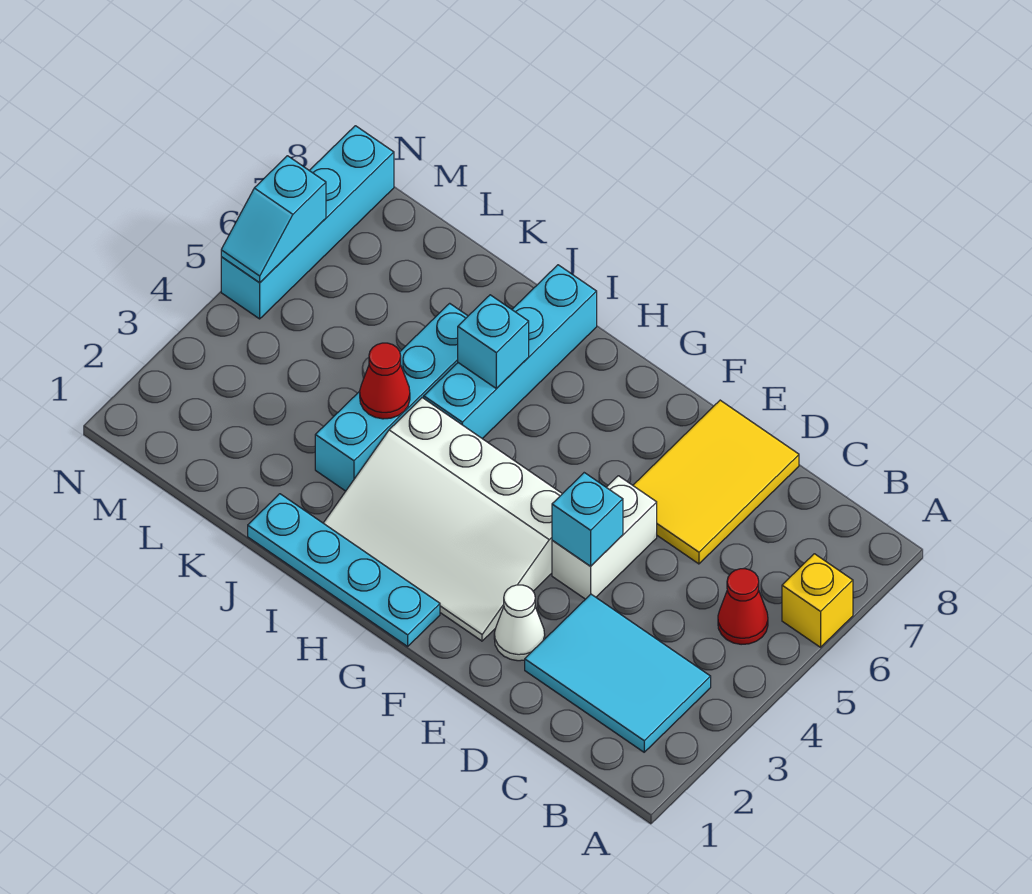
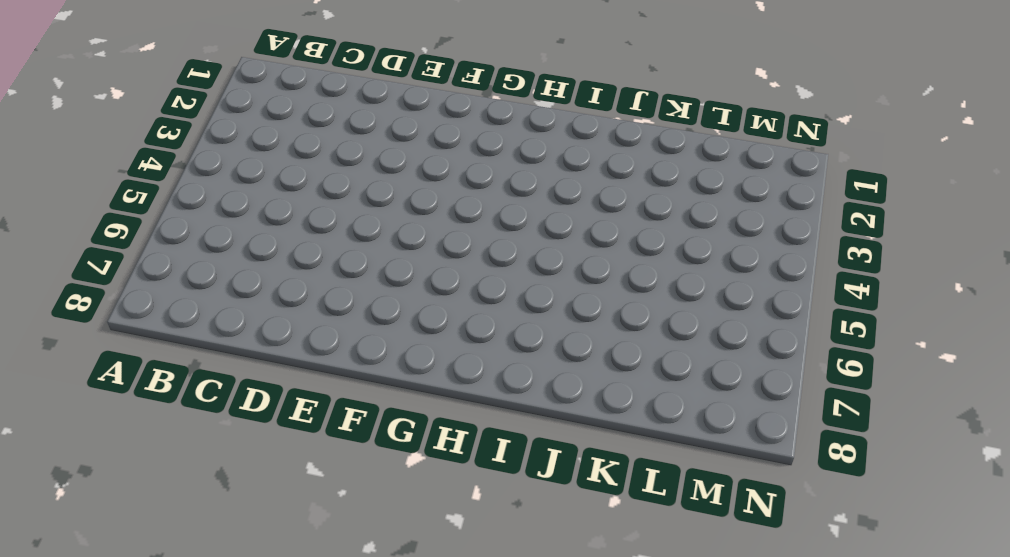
none -> yellow brick A6 level 1
none -> cyan tile B2:D3 level 1
none -> red cone B5 level 1

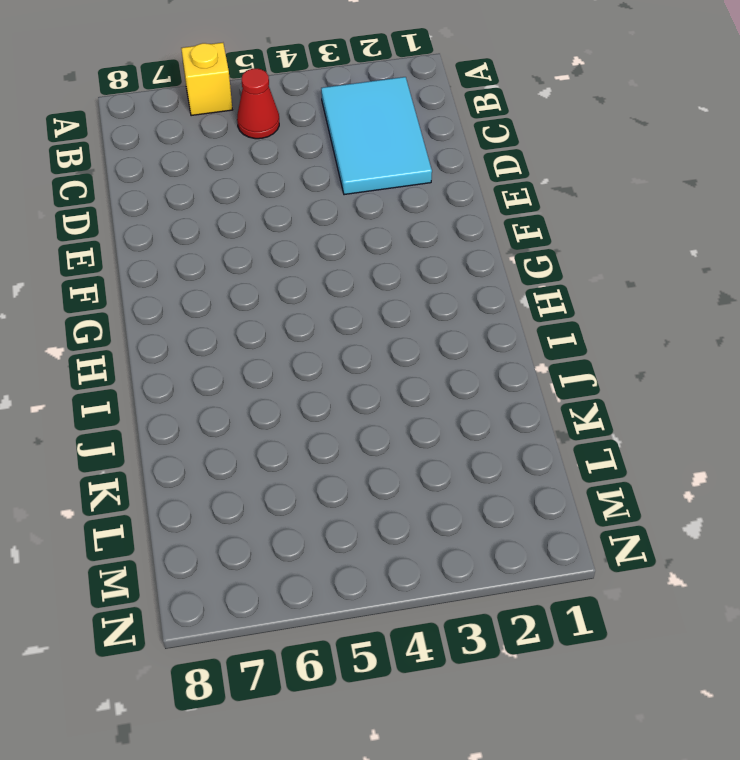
none -> yellow tile D6:E8 level 1
none -> white cone E2 level 1
none -> white brick E4:E5 level 1

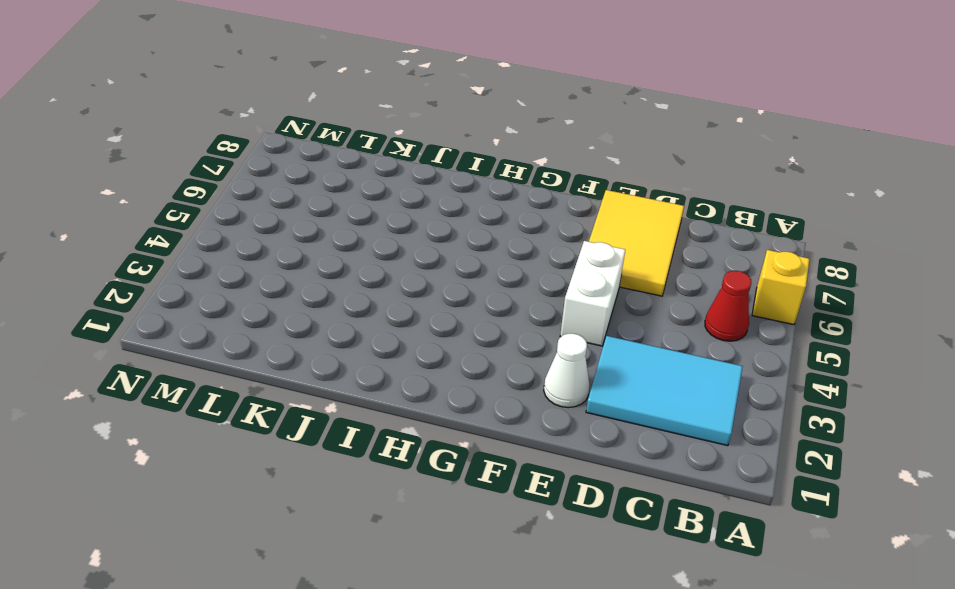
none -> white slope F2:I4 level 1 top 4
none -> cyan plate G1:J1 level 1
none -> cyan brick I5:I8 level 1

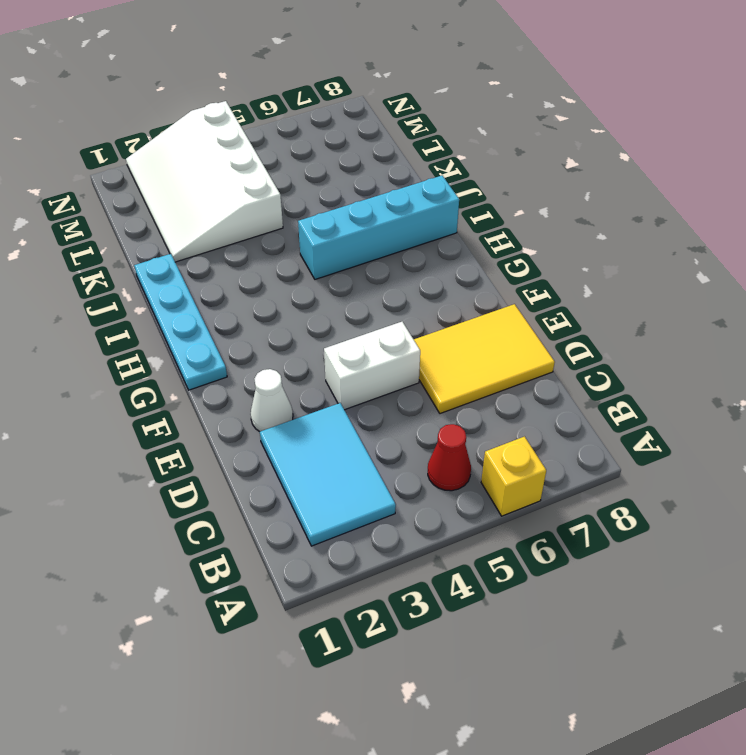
white slope K2:N4 level 1 top 4 -> white slope F2:I4 level 1 top 4
none -> cyan brick J3:J6 level 1
none -> cyan brick N5:N8 level 1
none -> cyan brick E4 level 2

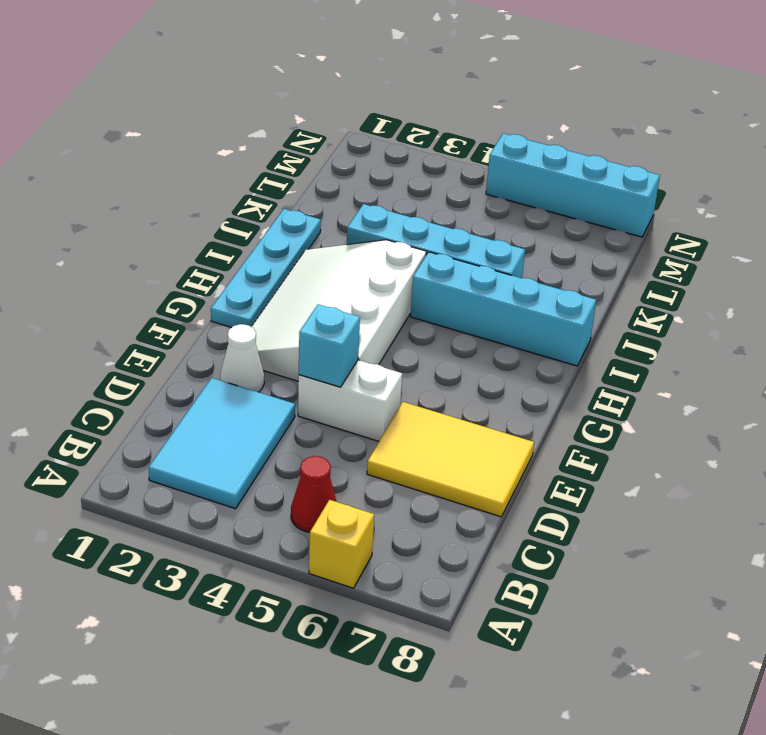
none -> cyan brick I6 level 2
none -> red cone J4 level 2
none -> cyan slope N5:N6 level 2 top 6

